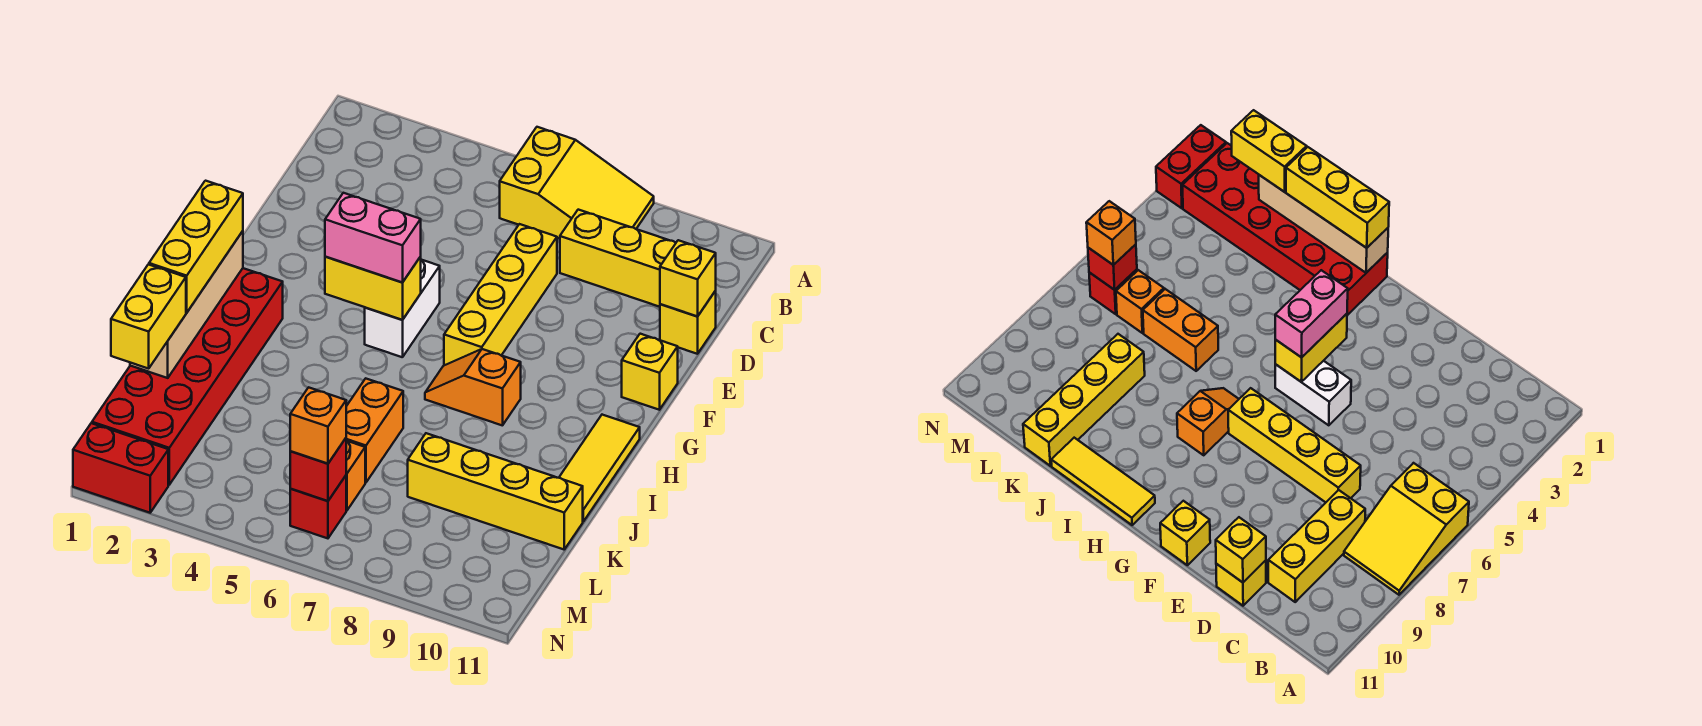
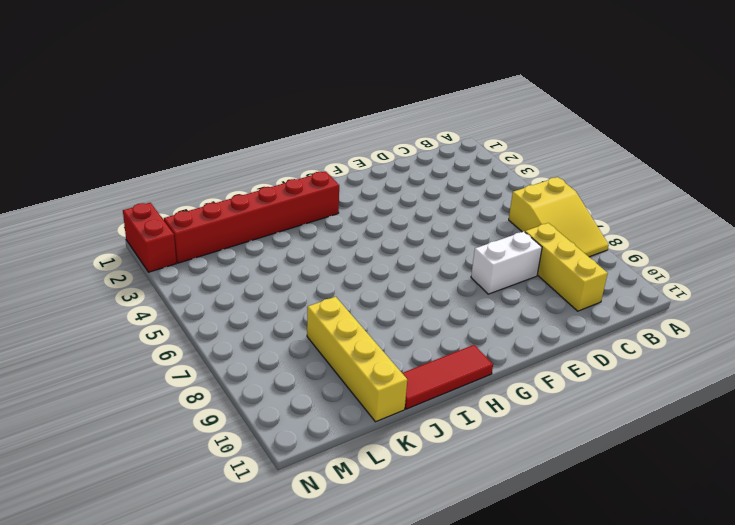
white brick D8:E8 level 1 -> white brick F5:G5 level 1
red brick H2:M2 level 1 -> red brick H1:M2 level 1
red tile H11:J11 level 1 -> yellow tile H11:J11 level 1
none -> yellow brick D7:G7 level 1
none -> yellow brick D11 level 1
none -> yellow brick F11 level 1

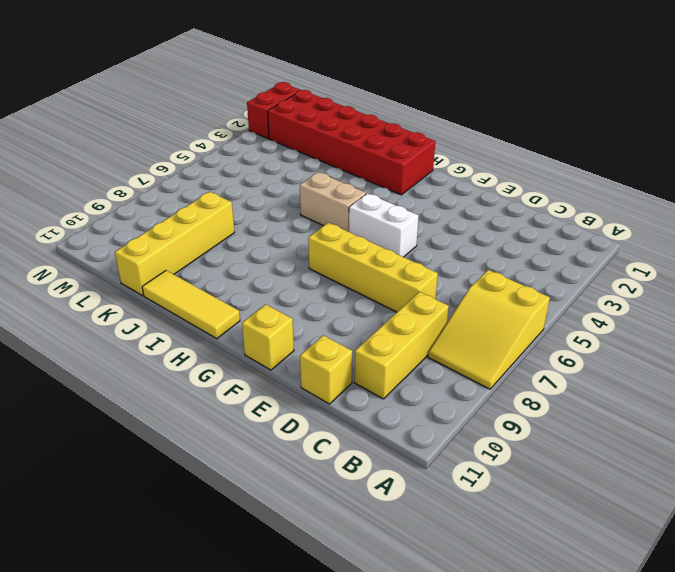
tan brick H5:I5 level 1 -> none
none -> orange slope H7:H8 level 1 top 8
none -> orange brick J6:K6 level 1
none -> orange brick L6 level 1

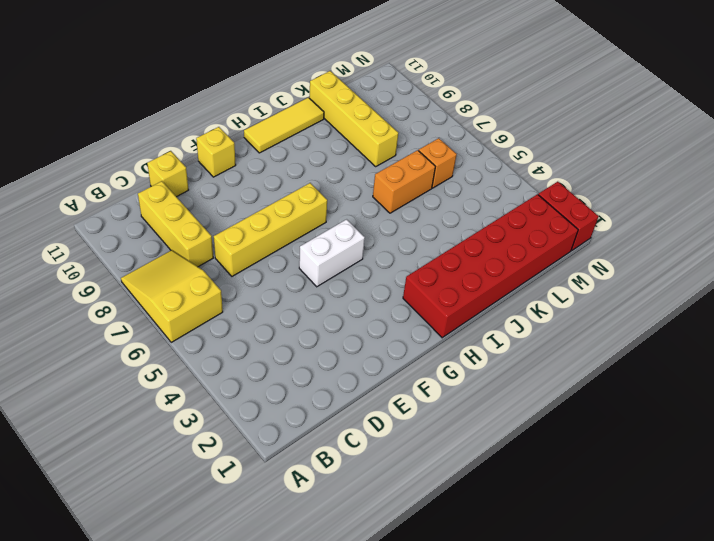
none -> orange slope H7:H8 level 1 top 8
none -> red brick M6 level 1
none -> yellow brick D11 level 2

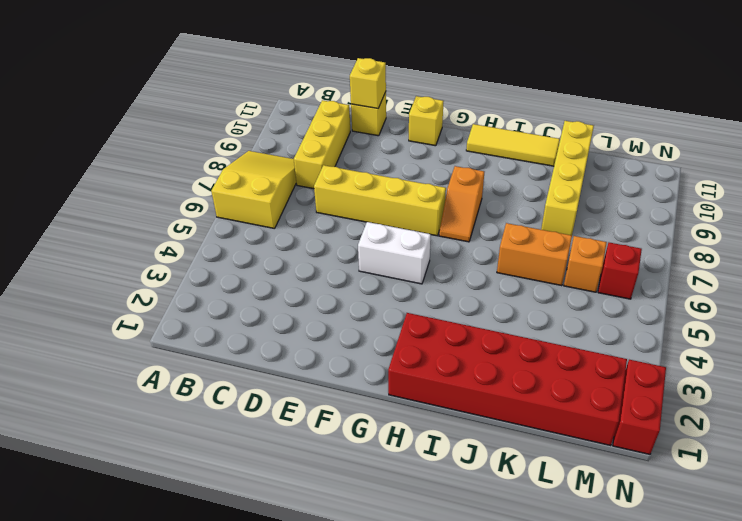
none -> yellow brick G4:G5 level 2
none -> tan brick H1:K1 level 2
none -> red brick M6 level 2

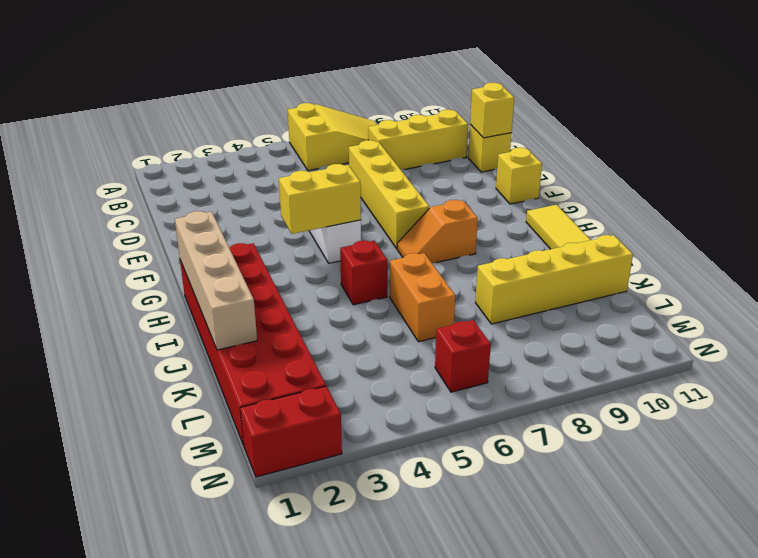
red brick I5 level 1 -> red brick M6 level 2
none -> orange brick L6 level 1
none -> pink brick G4:G5 level 3
none -> yellow brick H1:J1 level 3

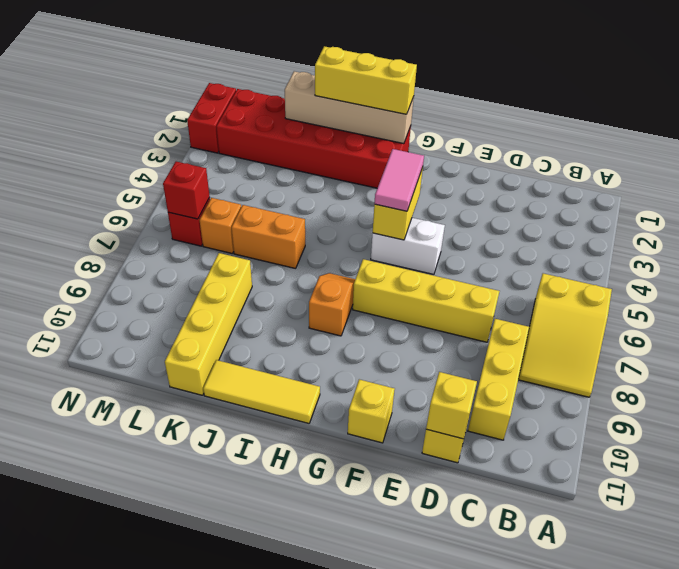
pink tile G4:G5 level 3 -> pink brick G4:G5 level 3
none -> yellow brick K1:L1 level 3
none -> orange brick M6 level 3

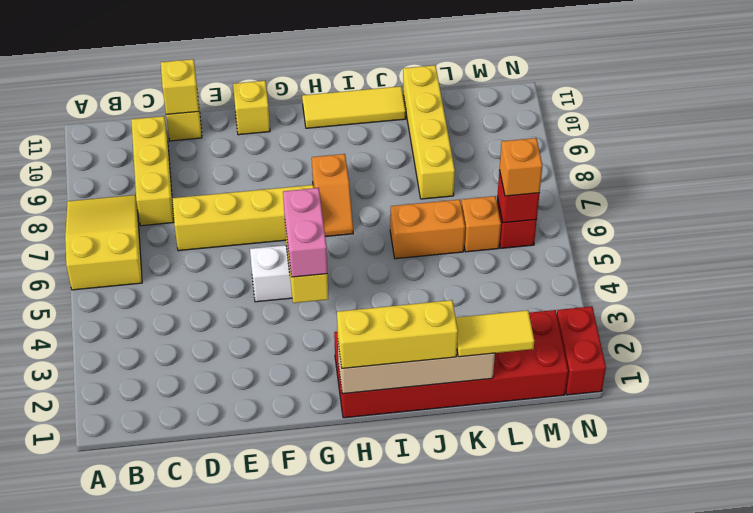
yellow tile K1:L1 level 3 -> yellow brick K1:L1 level 3

